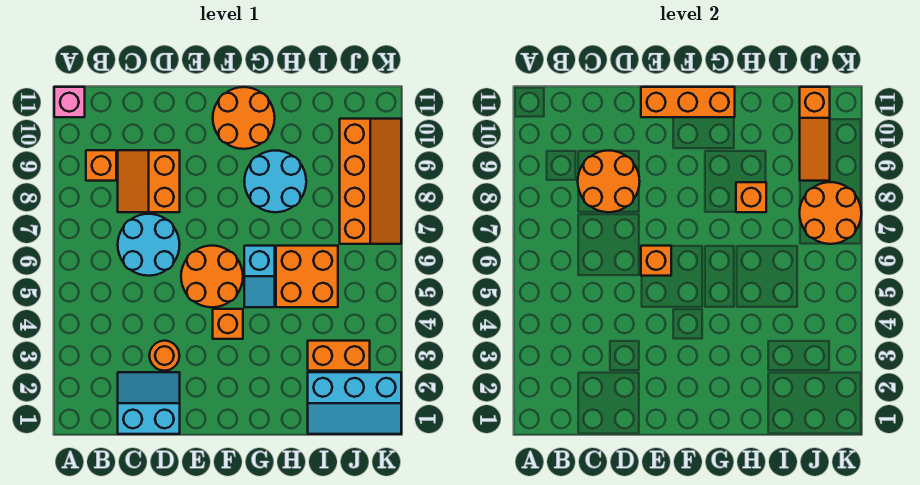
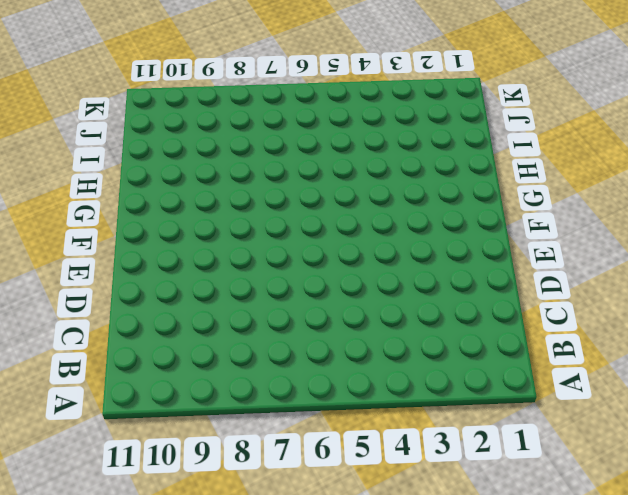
none -> pink brick A11 level 1
none -> orange brick B9 level 1
none -> cyan slope C1:D2 level 1 top 1

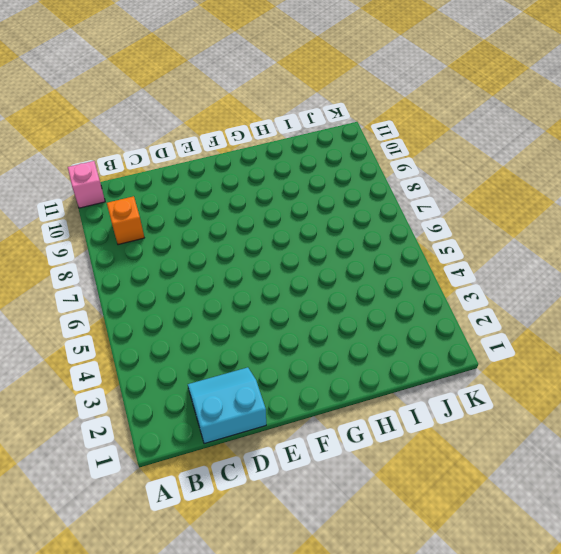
none -> cyan round brick C6:D7 level 1
none -> orange slope C8:D9 level 1 top D
none -> orange round brick D3 level 1

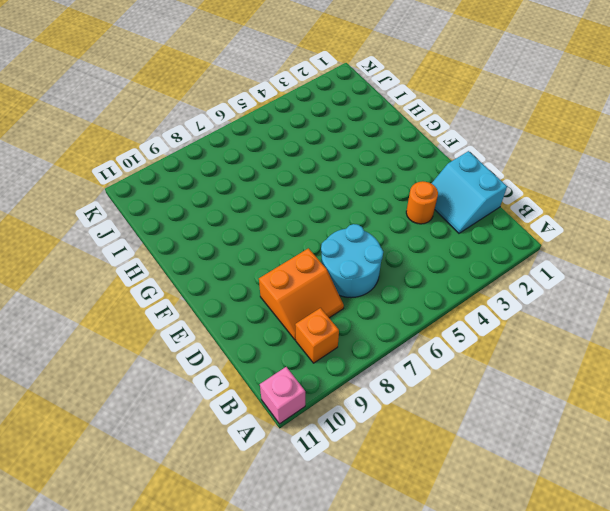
none -> orange round brick E5:F6 level 1
none -> orange brick F4 level 1
none -> orange round brick F10:G11 level 1

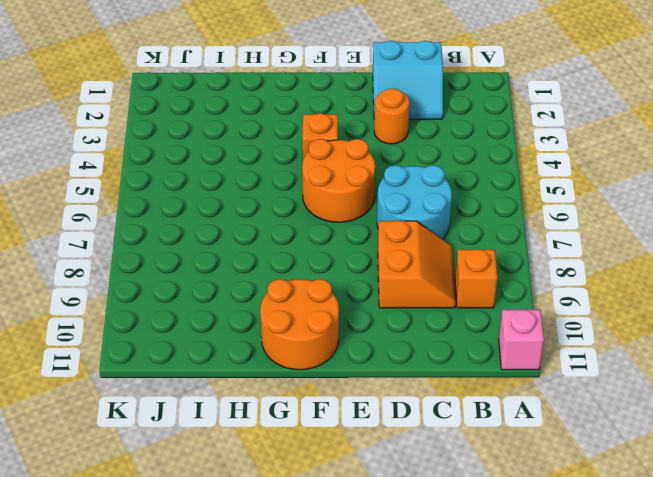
none -> cyan slope G5:G6 level 1 top 6
none -> cyan round brick G8:H9 level 1
none -> orange brick H5:I6 level 1

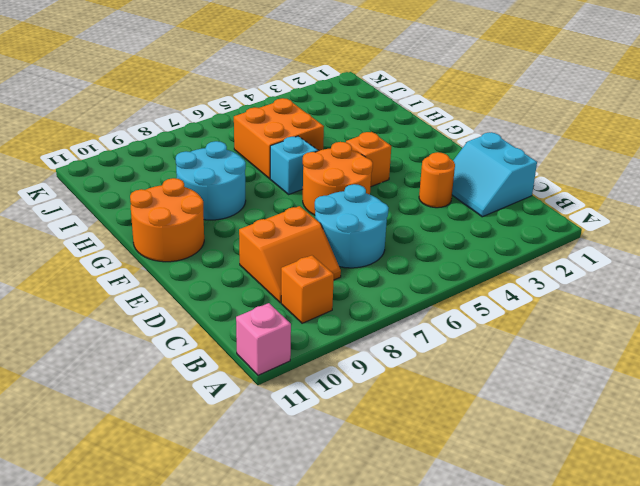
none -> cyan slope I1:K2 level 1 top 2
none -> orange brick I3:J3 level 1
none -> orange slope J7:K10 level 1 top J

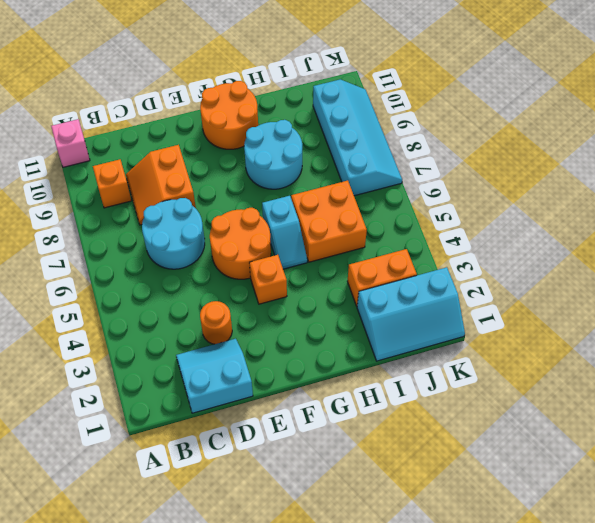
cyan slope J7:K10 level 1 top J -> orange slope J7:K10 level 1 top J
none -> orange round brick C8:D9 level 2
none -> orange brick E6 level 2
none -> orange brick E11:G11 level 2

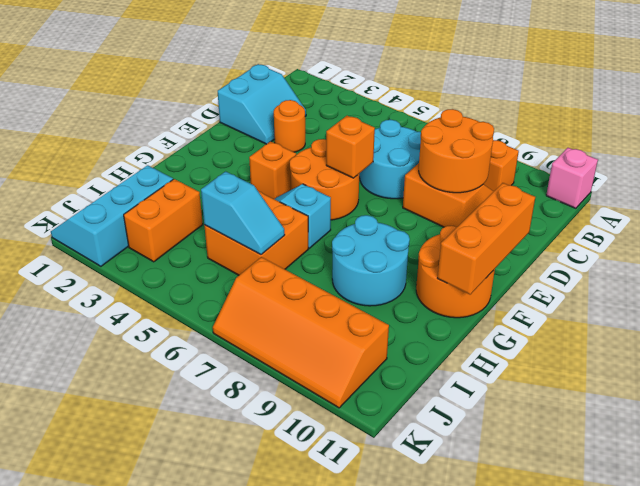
cyan slope I5:I6 level 2 top 5 -> none
none -> orange brick H8 level 2
none -> orange round brick J7:K8 level 2
none -> orange slope J9:J11 level 2 top 11

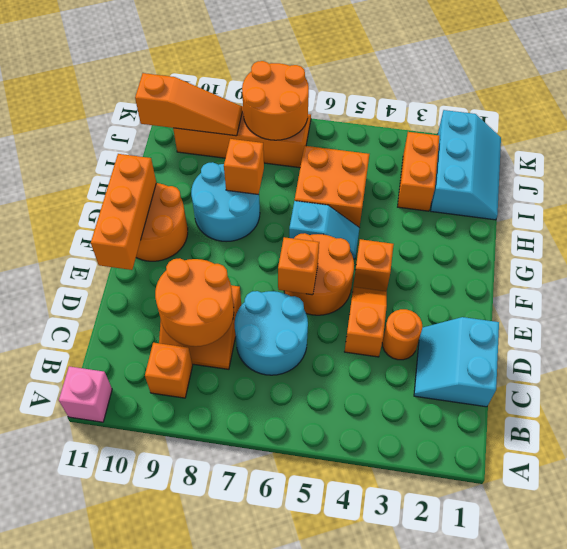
orange slope D4:E4 level 1 top D -> none

